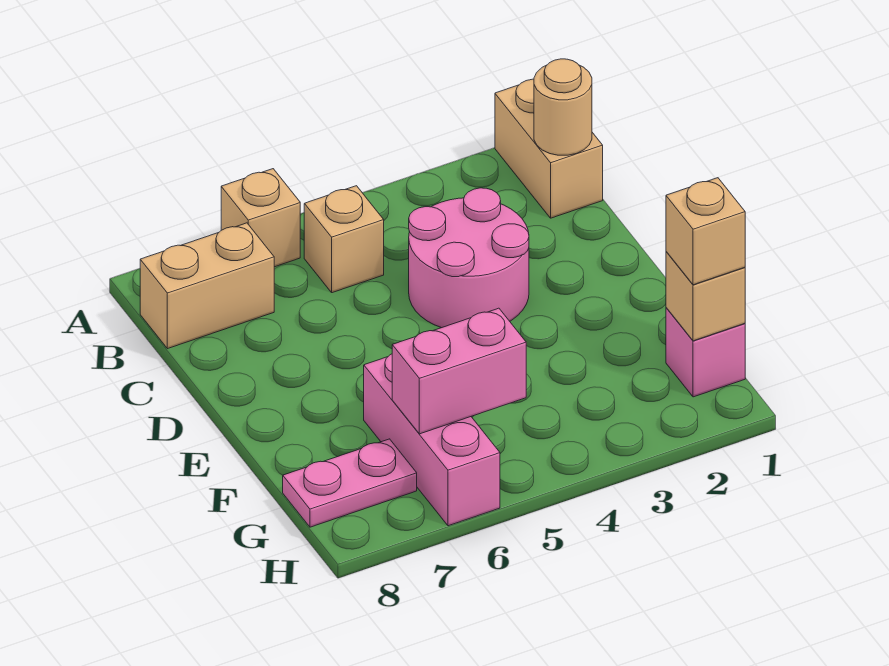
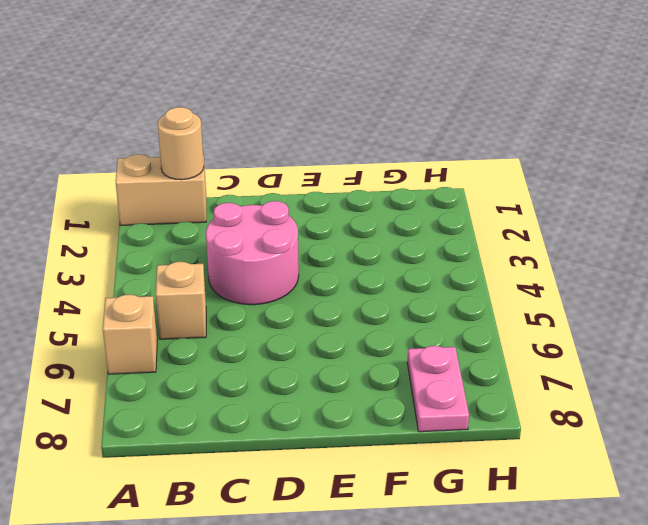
none -> tan brick B7:B8 level 1
none -> pink brick F6:H6 level 1
none -> pink brick G1 level 1

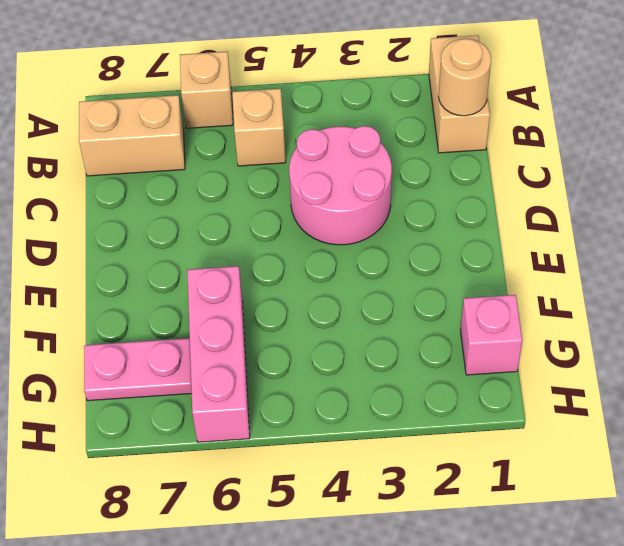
none -> tan brick G1 level 2
none -> pink brick G5:G6 level 2
none -> tan brick G1 level 3

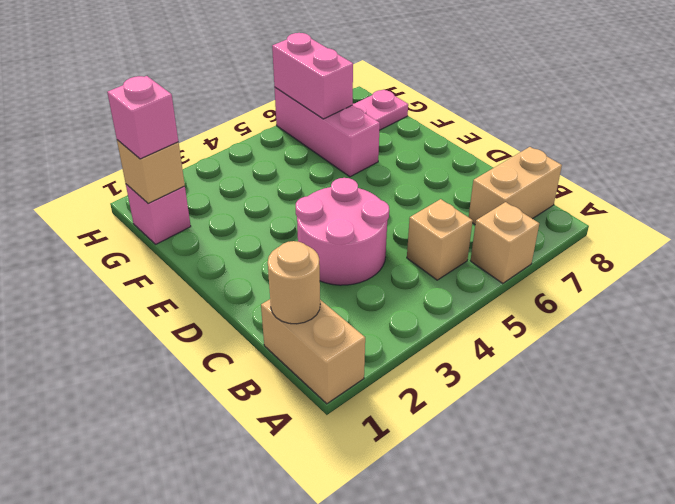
pink brick G1 level 3 -> tan brick G1 level 3
pink brick G6:H6 level 2 -> pink brick G5:G6 level 2

